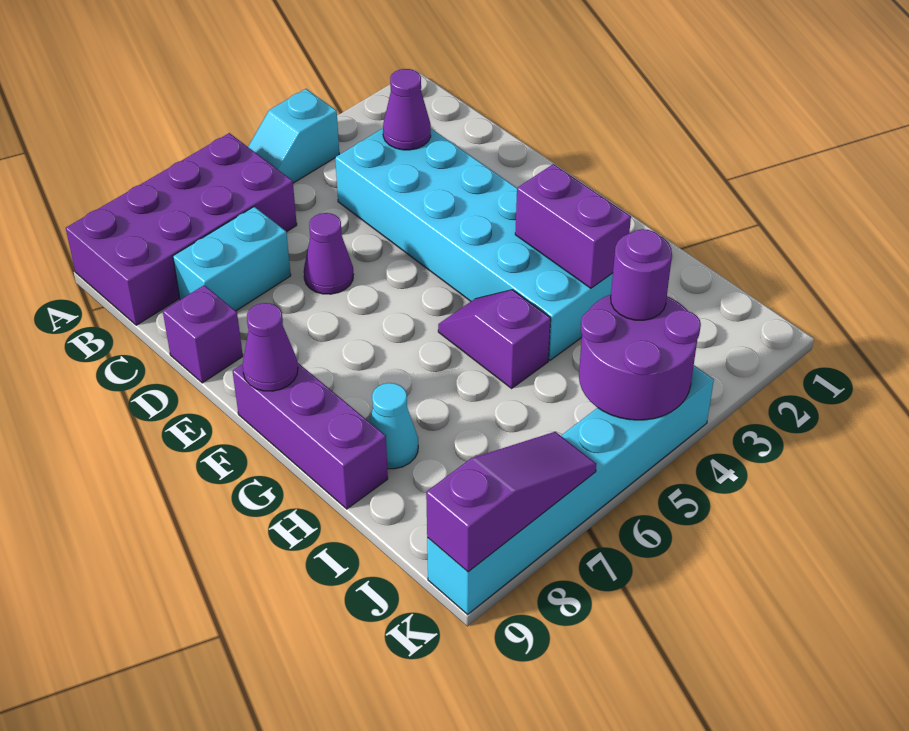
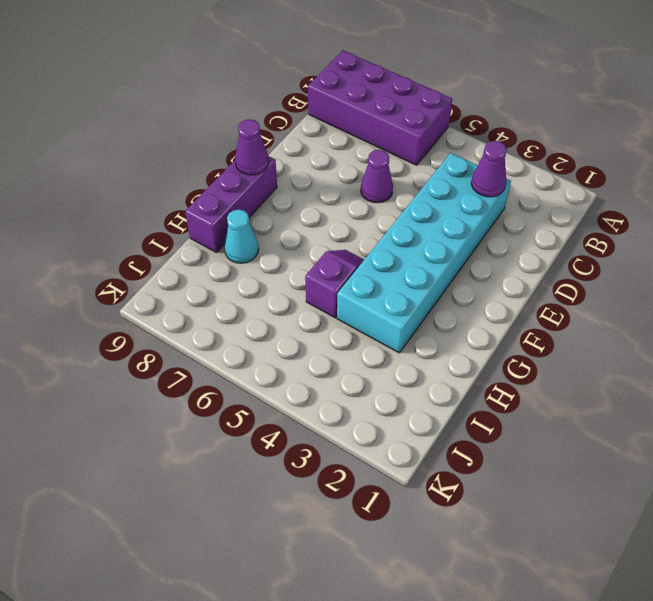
none -> cyan slope A4:A5 level 1 top 4
none -> cyan brick C7:C8 level 1
none -> purple brick D9 level 1

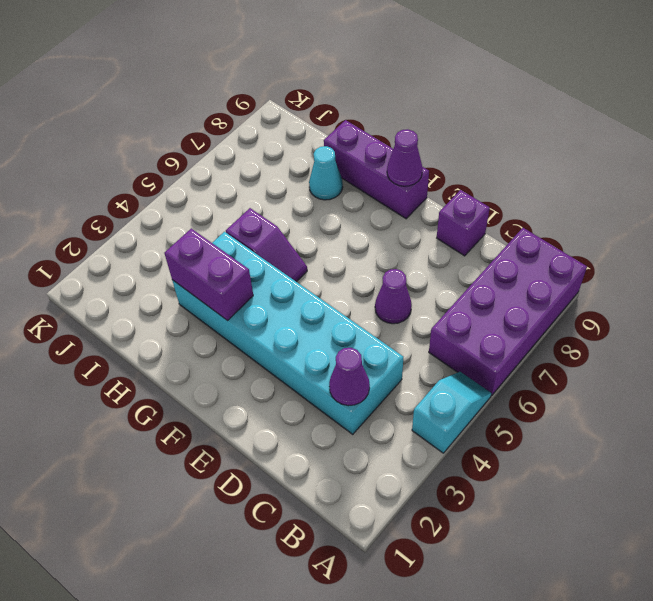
none -> cyan brick C7:C8 level 1
none -> cyan brick K4:K9 level 1
none -> purple round brick J4:K5 level 2

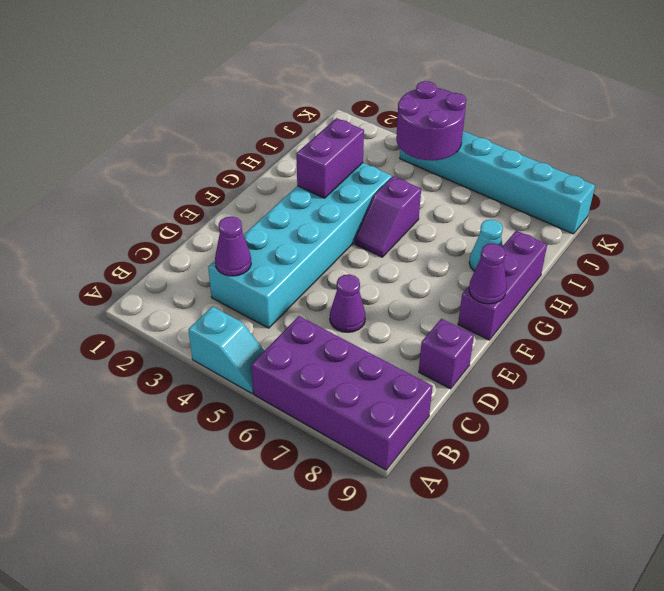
none -> cyan brick C7:C8 level 1
none -> purple slope K7:K9 level 2 top 9
none -> purple round brick J4 level 3

